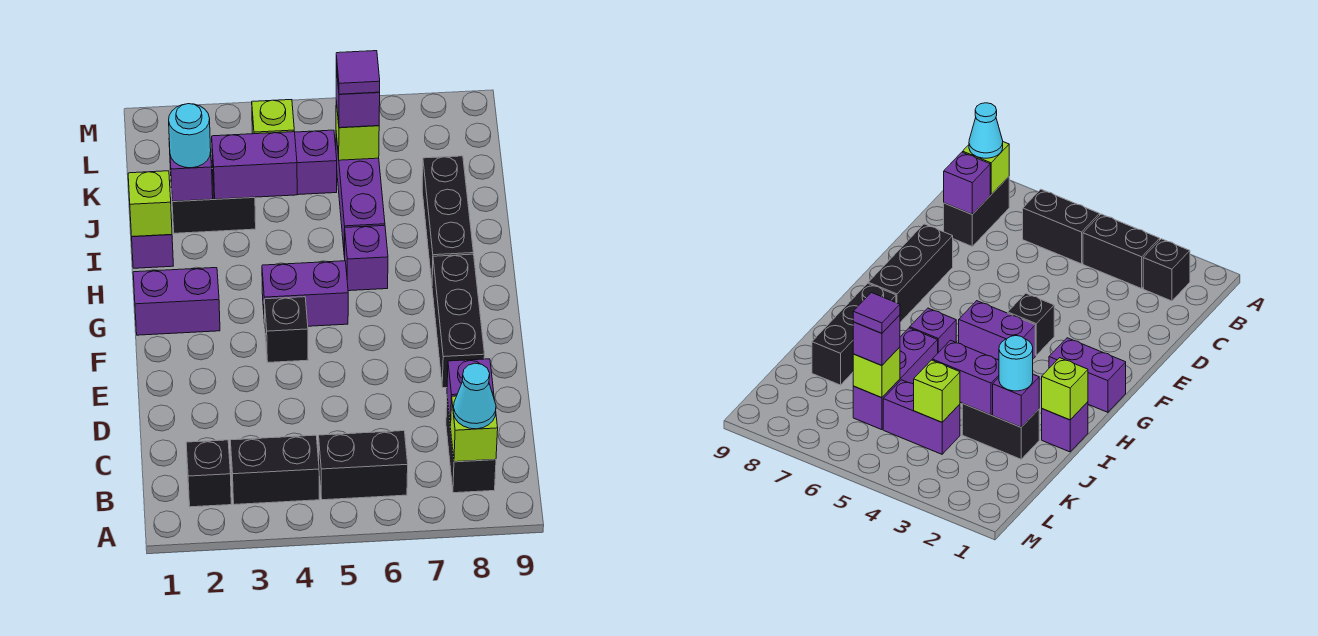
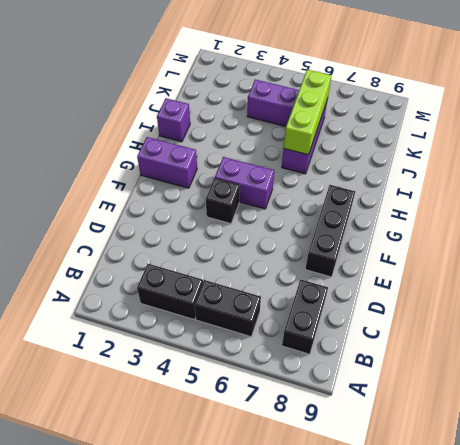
lime brick I6:K6 level 2 -> lime brick K6 level 2
none -> black brick B2 level 1
none -> purple brick H6 level 1
none -> black brick H8:J8 level 1

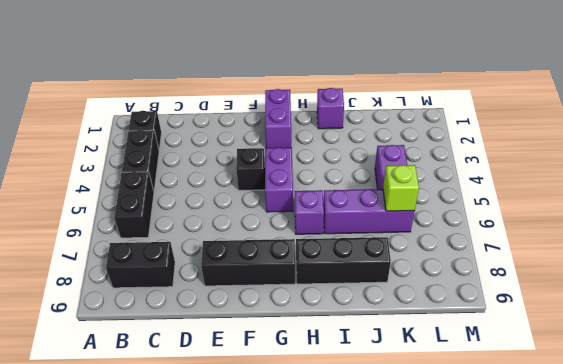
none -> black brick J2:J3 level 1
none -> lime brick B8 level 2
none -> purple brick C8 level 2

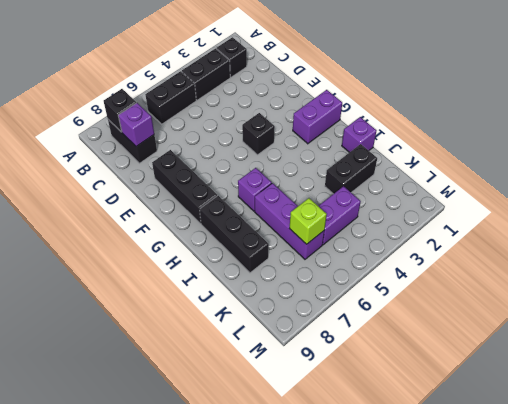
black brick B8 level 2 -> lime brick B8 level 2
none -> purple brick G4:G5 level 1
none -> lime brick I1 level 2
none -> purple brick J2 level 2

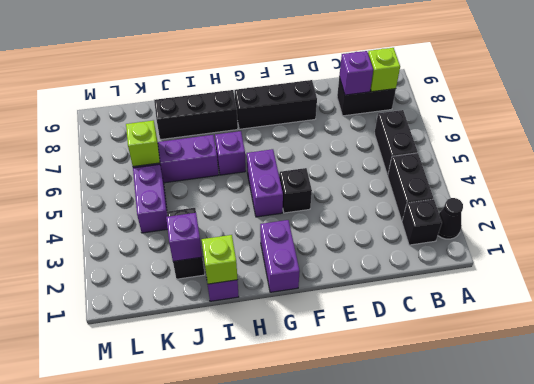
black cone A2 level 1 -> none
none -> purple brick J3:J4 level 2
none -> lime brick K4 level 2
none -> cyan cone B8 level 3

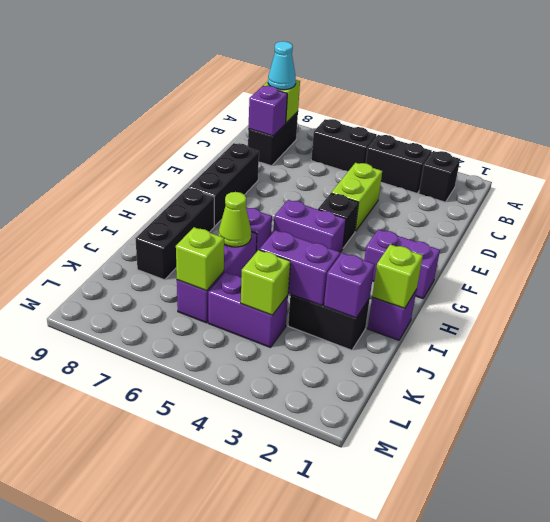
lime brick D4:E4 level 1 -> none
lime cone I6 level 2 -> none
none -> cyan round brick J2 level 3
none -> purple brick K6 level 3
none -> purple tile K6 level 4

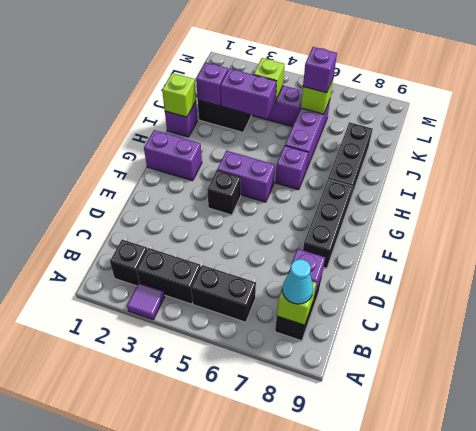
purple tile A3 level 1 -> purple tile K6 level 4
none -> cyan round brick J2 level 3

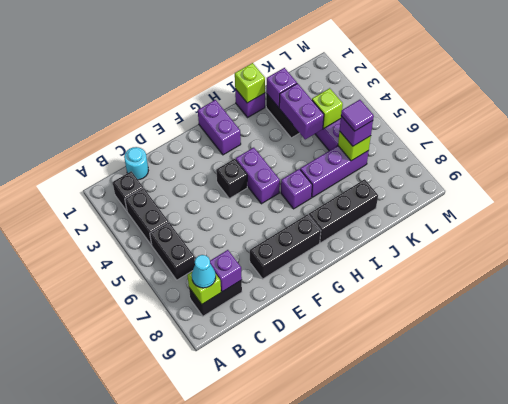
cyan round brick C1 level 1 -> cyan round brick J2 level 3

